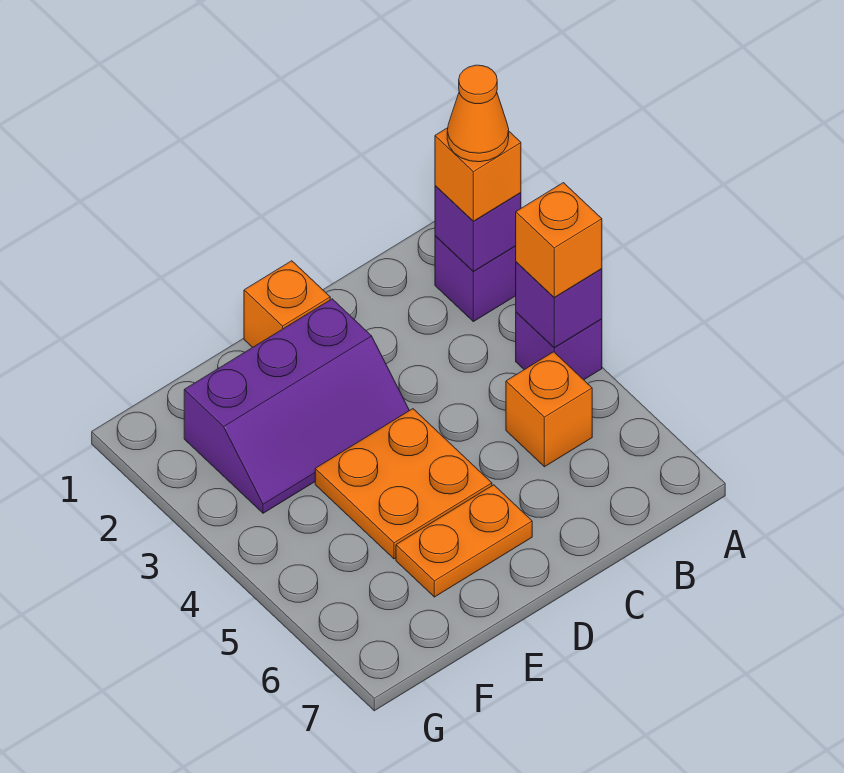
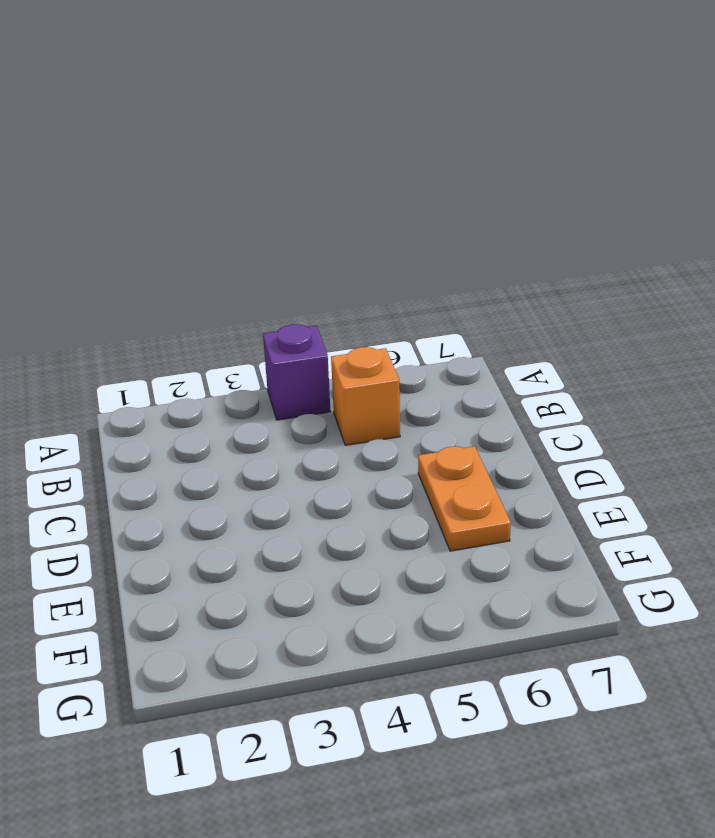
none -> purple brick A2 level 1
none -> orange brick D1 level 1
none -> purple slope D2:F3 level 1 top 2

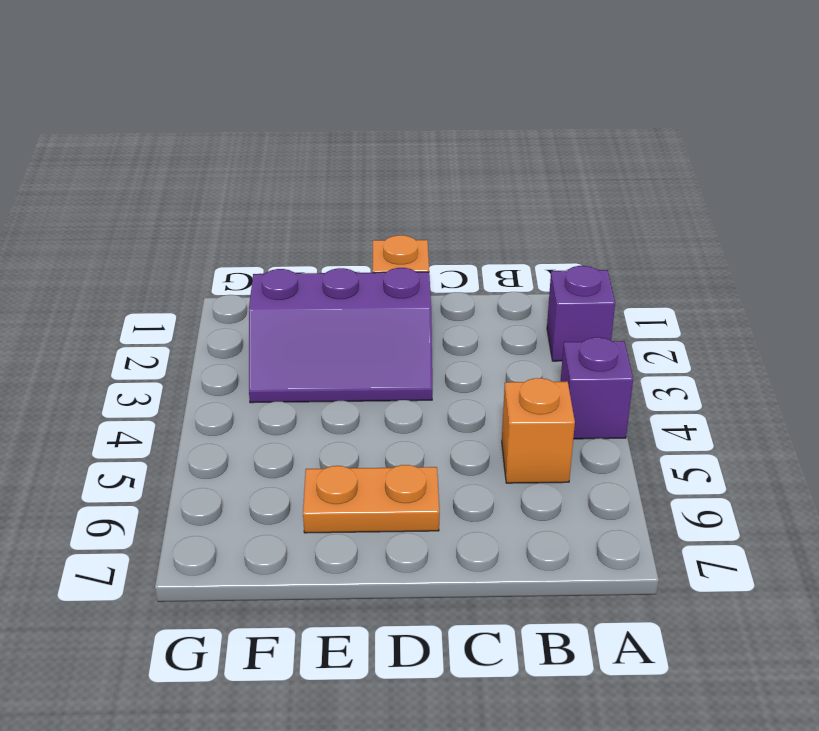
none -> orange plate D4:E5 level 1
none -> purple brick A2 level 2
none -> purple brick A4 level 2

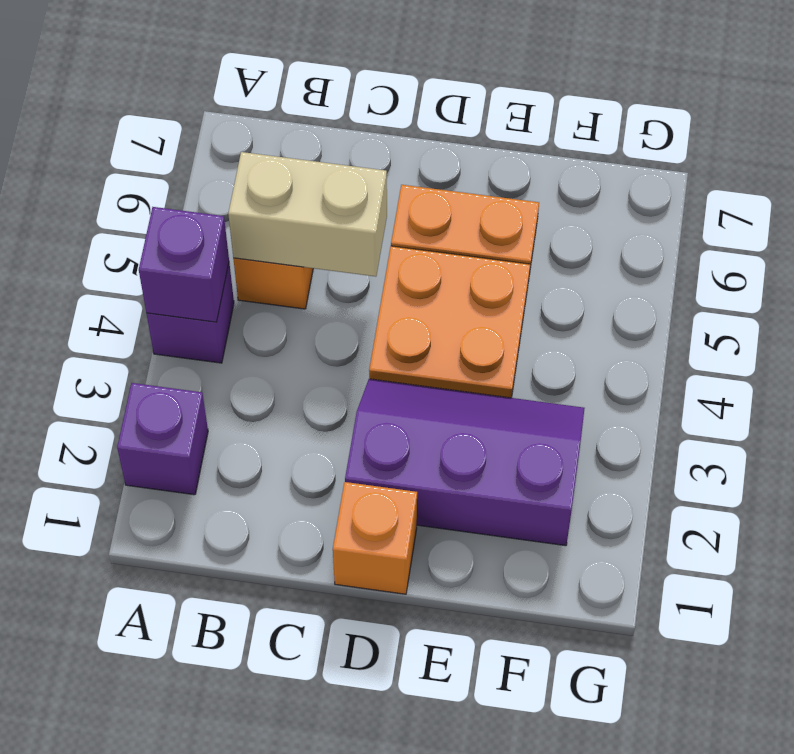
tan brick B5:C5 level 2 -> none
none -> purple brick A2 level 2
none -> orange brick A2 level 3
none -> orange brick A4 level 3

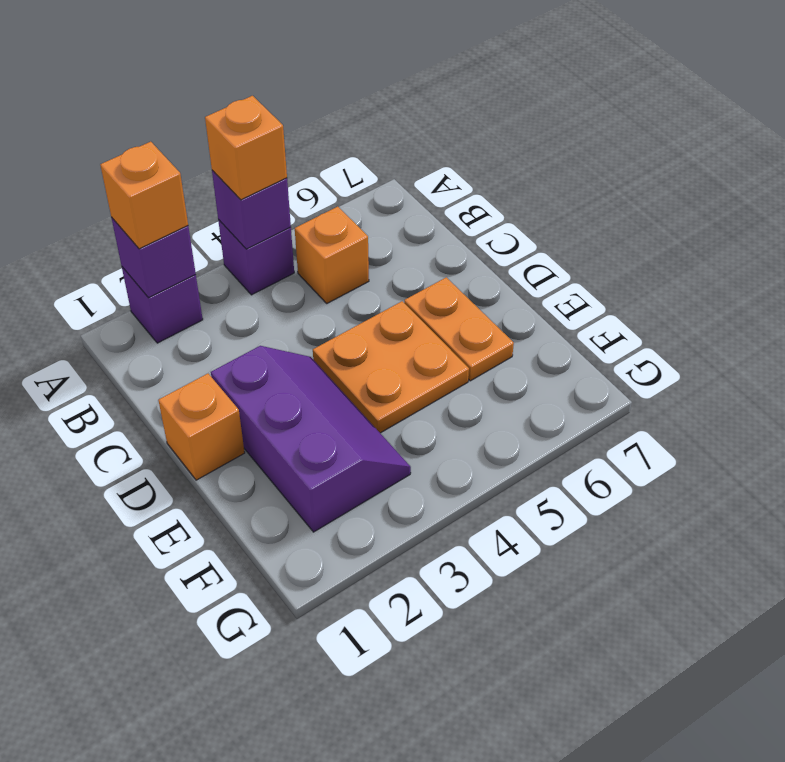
none -> orange cone A2 level 4

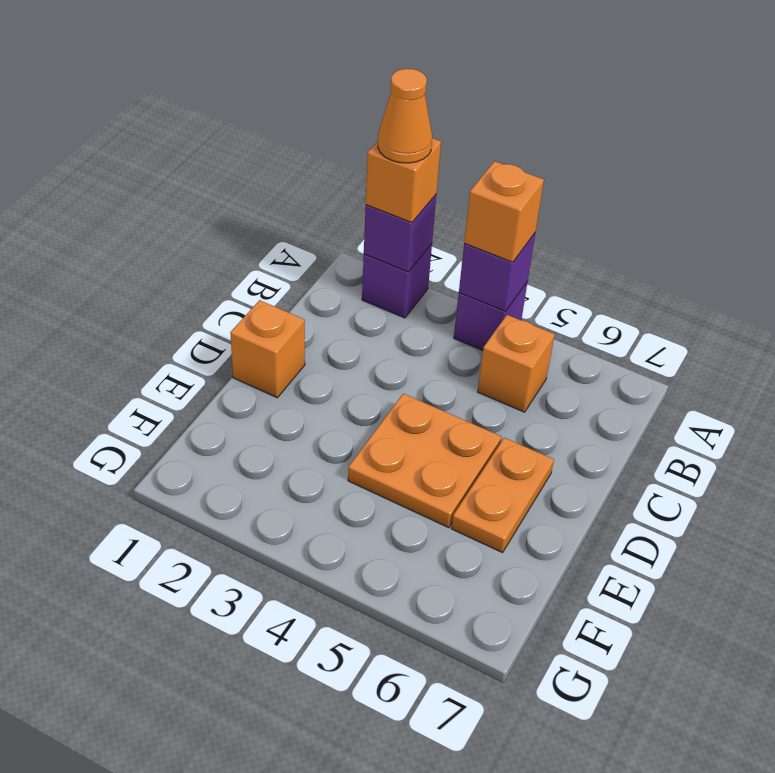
none -> purple slope D2:F3 level 1 top 2

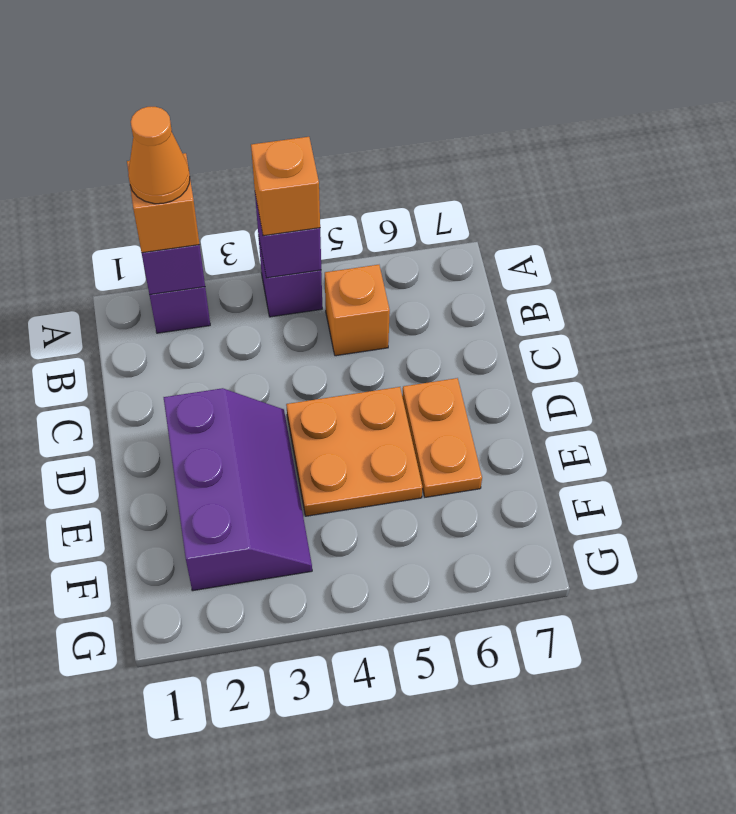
none -> orange brick D1 level 1

